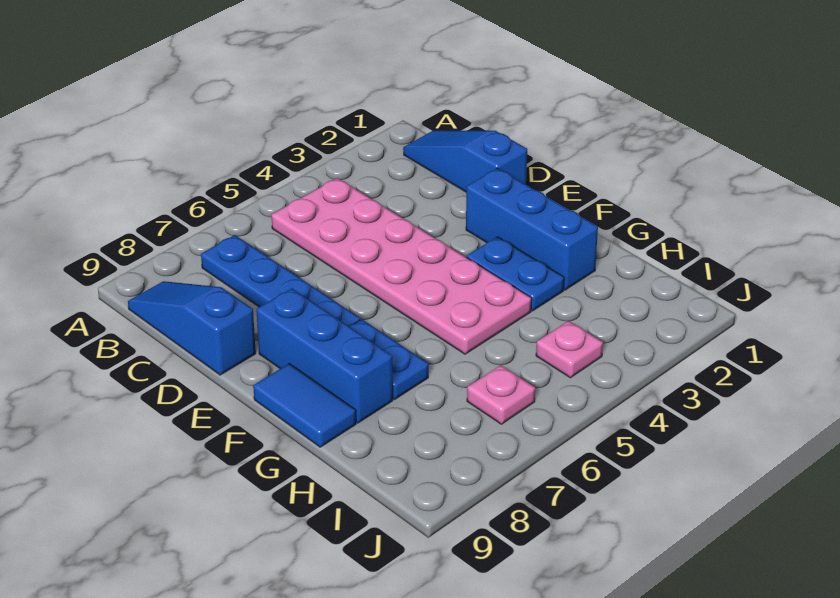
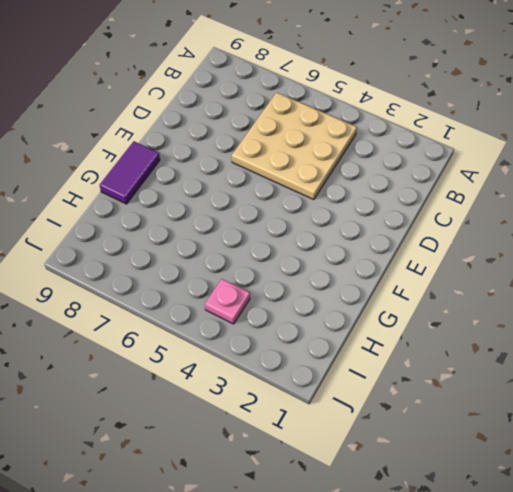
tan plate B4:D6 level 1 -> pink plate B4:G5 level 1
purple tile F9:G9 level 1 -> blue tile F9:G9 level 1
none -> blue slope B1:D1 level 1 top D
none -> blue plate B7:E7 level 1

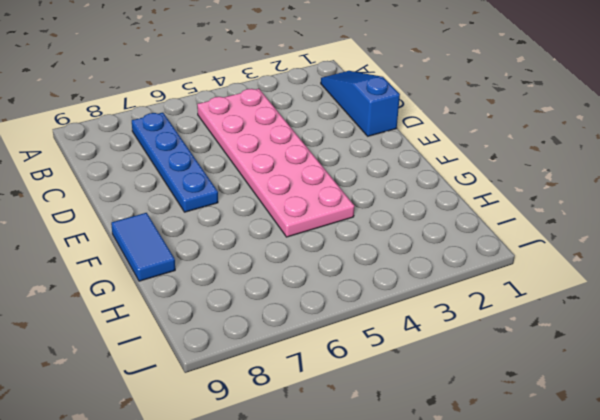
none -> blue slope B9:D9 level 1 top D
none -> blue brick E2:G2 level 1

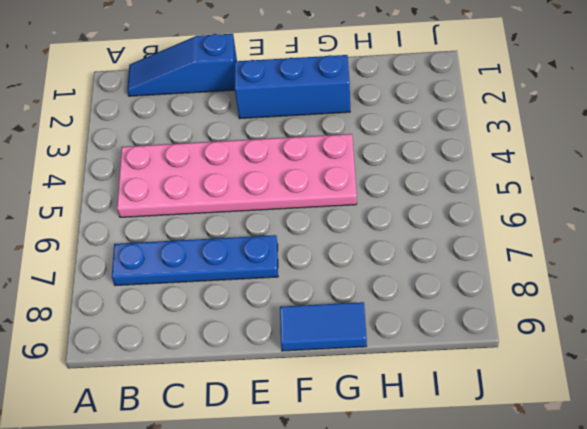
none -> blue slope B9:D9 level 1 top D
none -> blue brick E8:G8 level 1

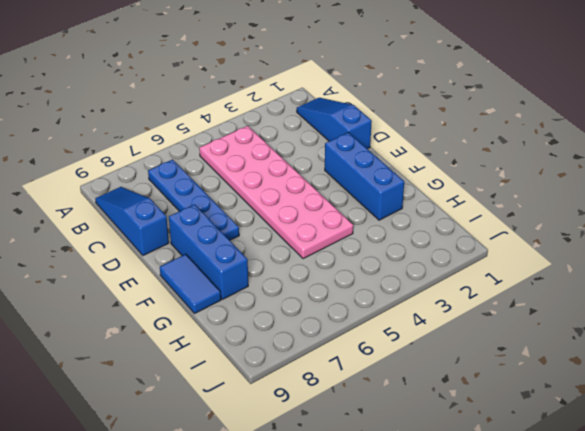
none -> blue plate F3:G3 level 1
none -> blue plate F7:G7 level 1

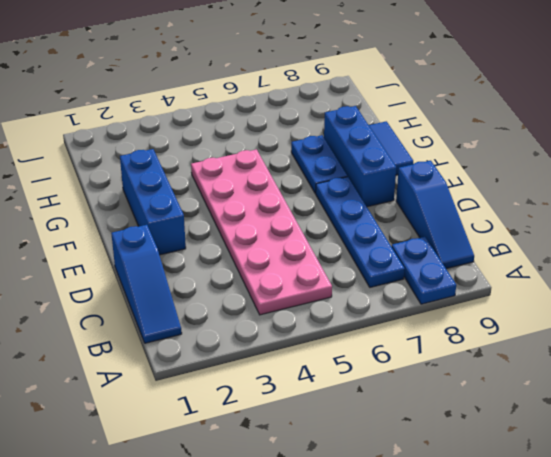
blue plate A8:B8 level 1 -> blue plate F3:G3 level 1
none -> pink plate I4 level 1
none -> pink plate I6 level 1

